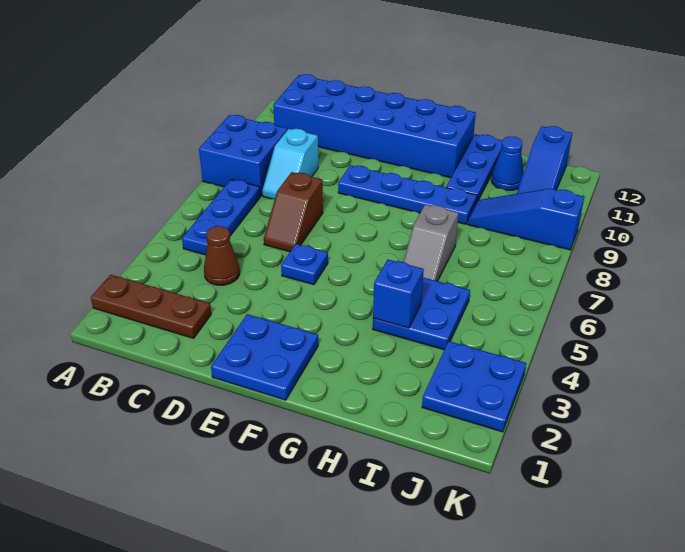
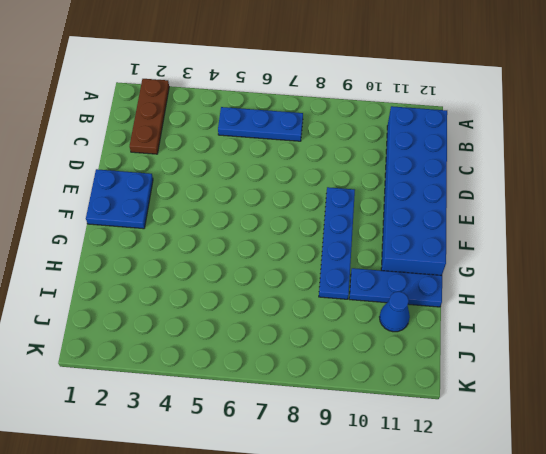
none -> blue brick A8:B9 level 1
none -> brown cone C4 level 1
none -> cyan slope C8:C9 level 1 top 9

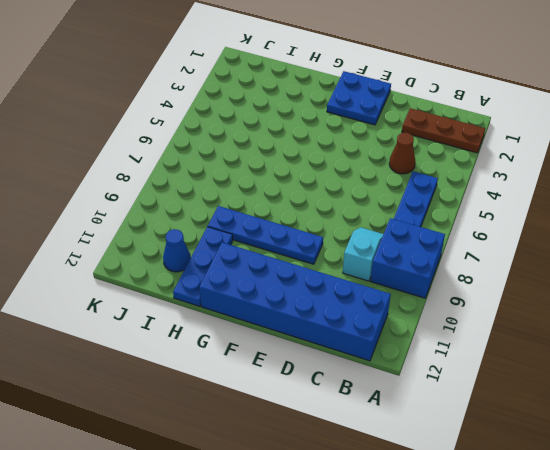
none -> brown slope D6:D7 level 1 top 7
none -> blue plate E5 level 1
none -> blue plate H4:I5 level 1

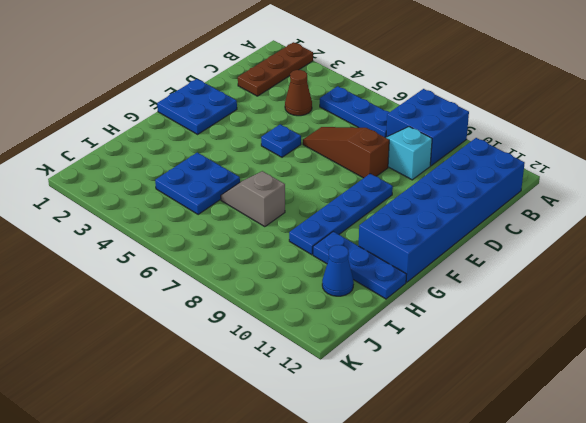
brown slope D6:D8 level 1 top 8 -> brown slope D6:D7 level 1 top 7
none -> blue slope I9:K9 level 1 top K
none -> blue plate J2:K3 level 1
none -> blue slope J10:J12 level 1 top 12

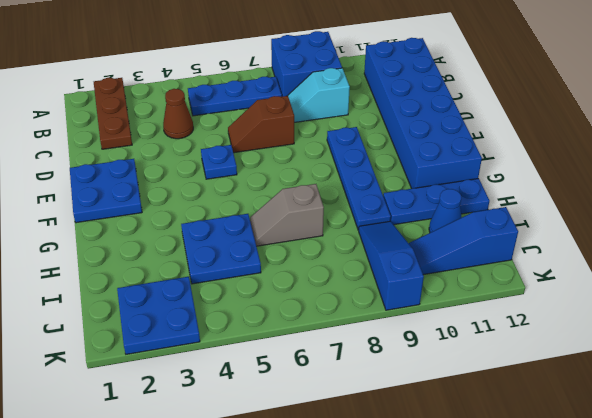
none -> blue brick H4 level 2

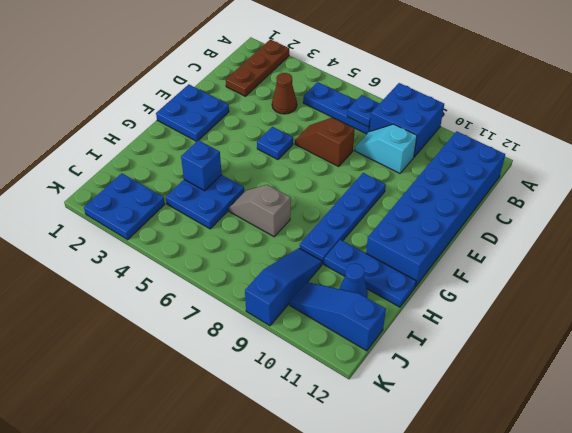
blue plate B7 level 2 -> none

